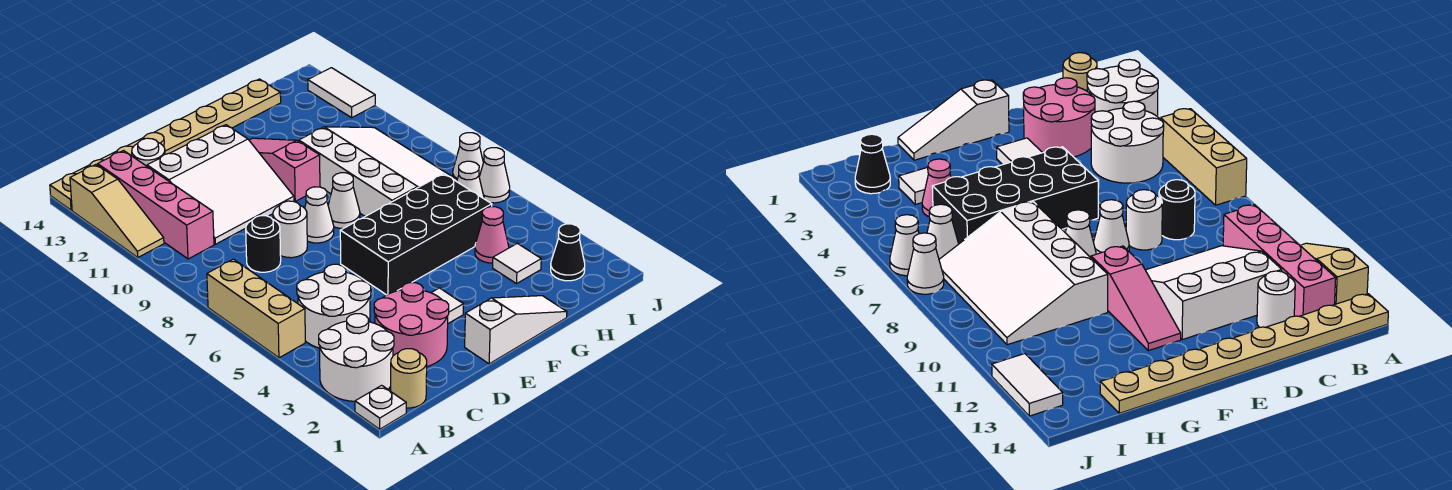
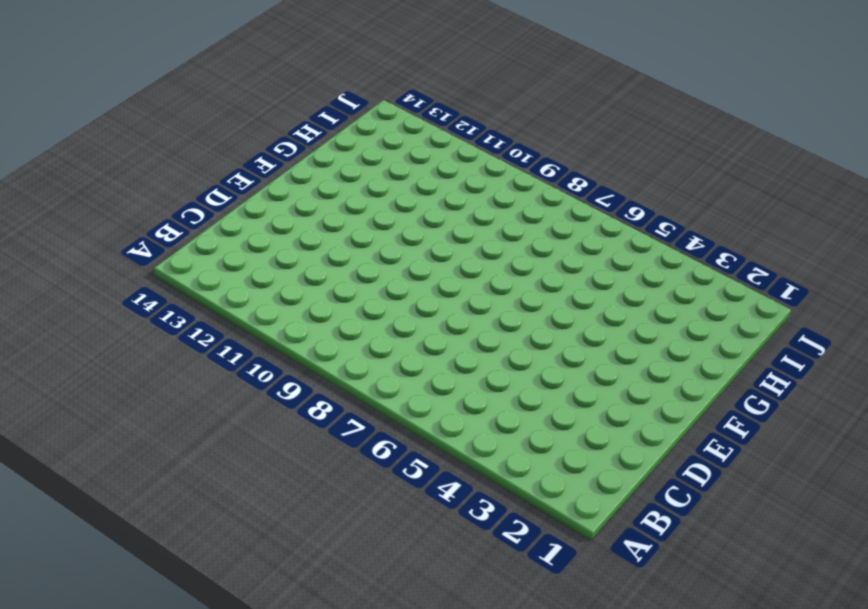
none -> white plate A1 level 1
none -> white round brick A2:B3 level 1
none -> tan brick A5:A7 level 1

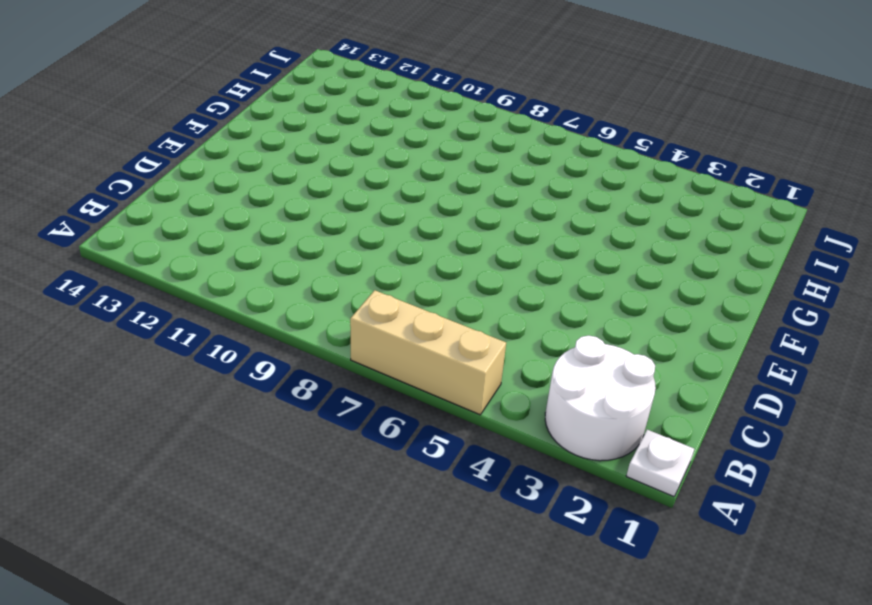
none -> tan slope A11:A13 level 1 top 13
none -> tan plate A14:H14 level 1
none -> tan round brick B1 level 1

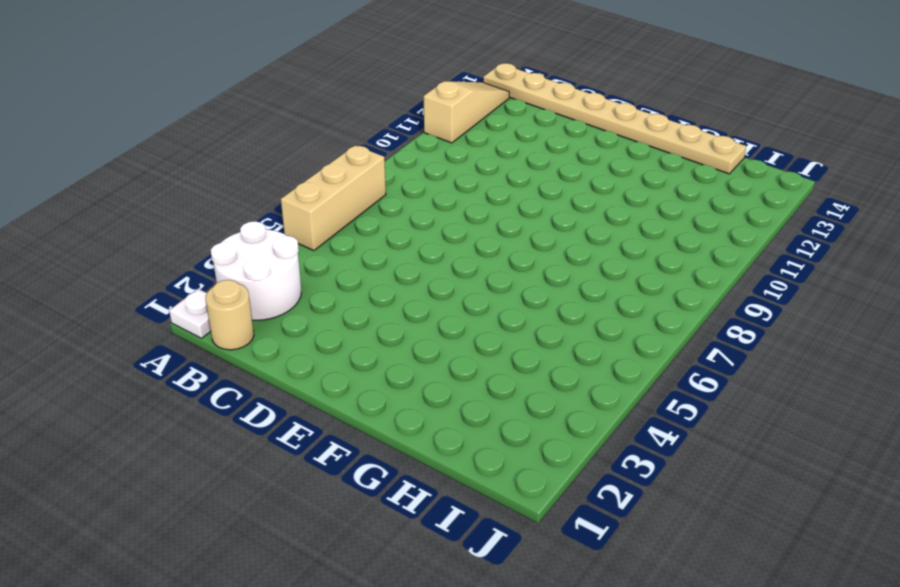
tan slope A11:A13 level 1 top 11 -> tan slope A11:A13 level 1 top 13
none -> white round brick B4:C5 level 1
none -> pink brick B10:B13 level 1
none -> pink round brick C2:D3 level 1

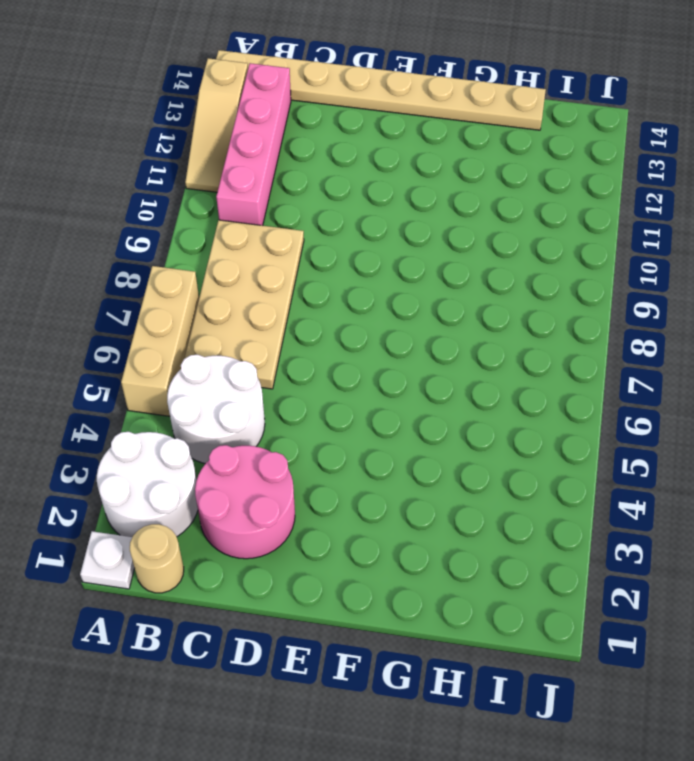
tan plate B6:C9 level 1 -> black round brick C8 level 1
none -> white slope C10:E12 level 1 top 12
none -> white round brick C13 level 1
none -> white round brick D8 level 1

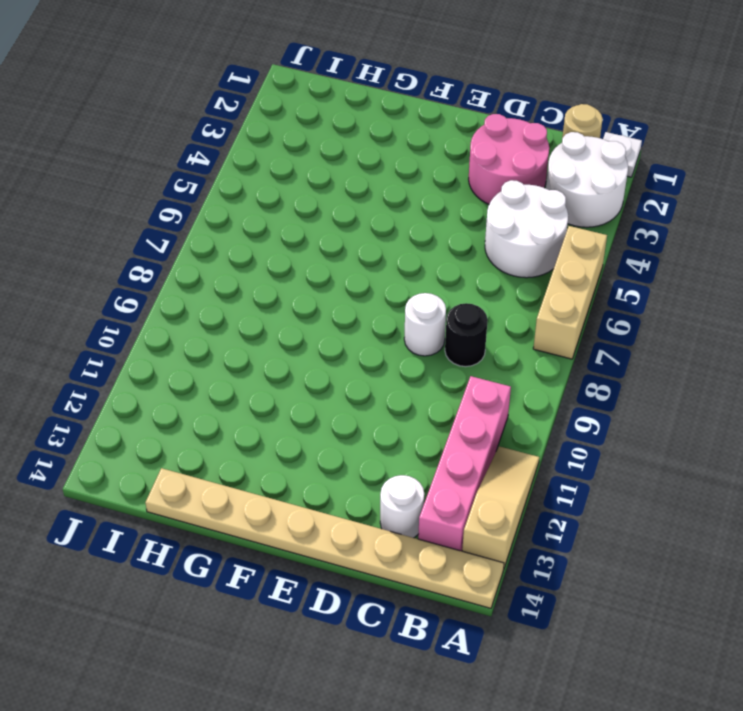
none -> white slope C10:E12 level 1 top 12
none -> white slope E1:G1 level 1 top E
none -> white tile E3 level 1

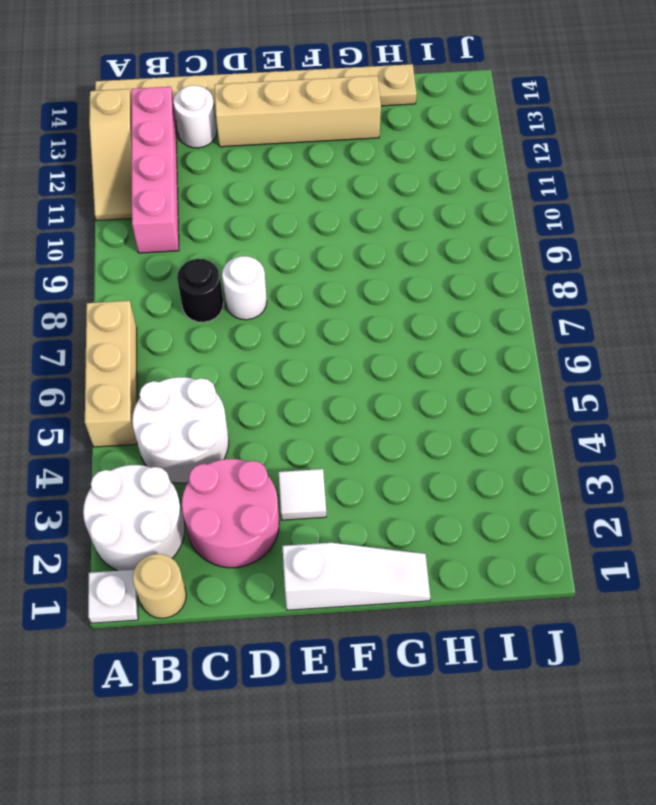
tan brick D13:G13 level 1 -> none
none -> white slope C10:E12 level 1 top 12
none -> black brick E5:H6 level 1
none -> white cone E8 level 1

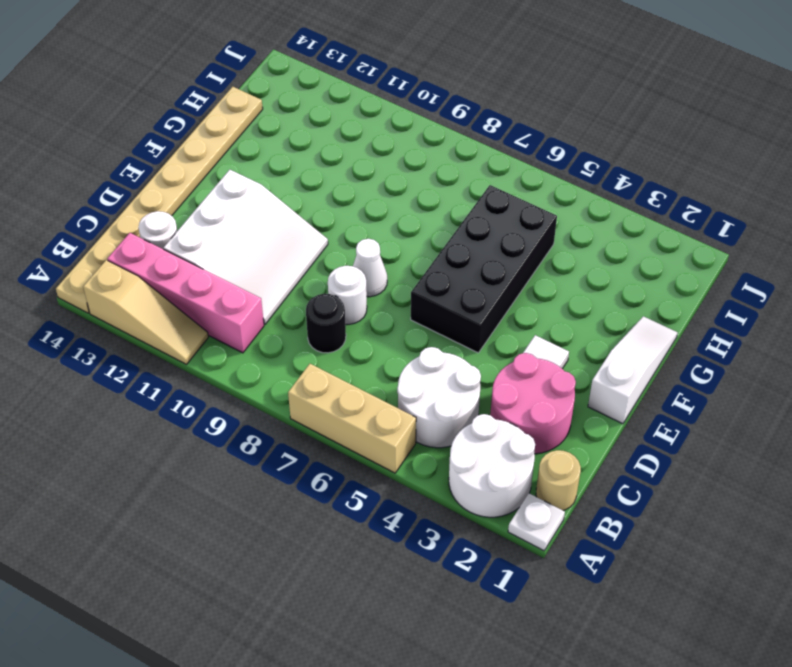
none -> white cone F8 level 1
none -> pink slope F10:F12 level 1 top 10
none -> white slope G7:I10 level 1 top G

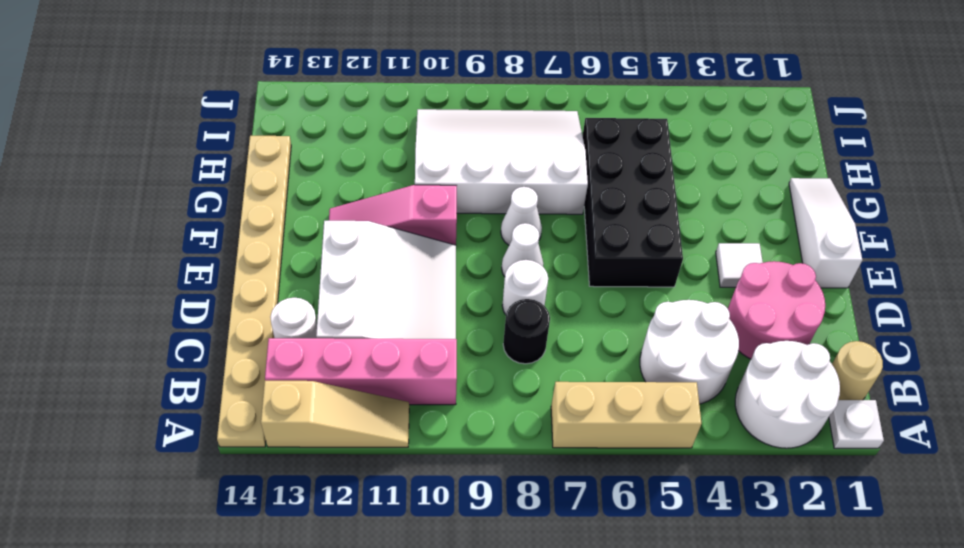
none -> white tile H3 level 1
none -> pink cone H4 level 1
none -> black cone I2 level 1

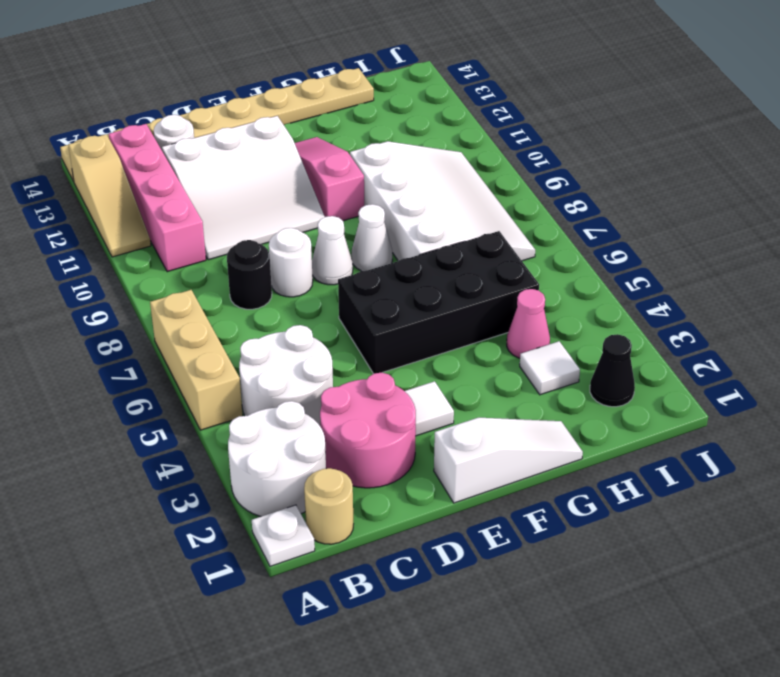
none -> white cone I6 level 1
none -> white cone J6 level 1
none -> white cone J7 level 1

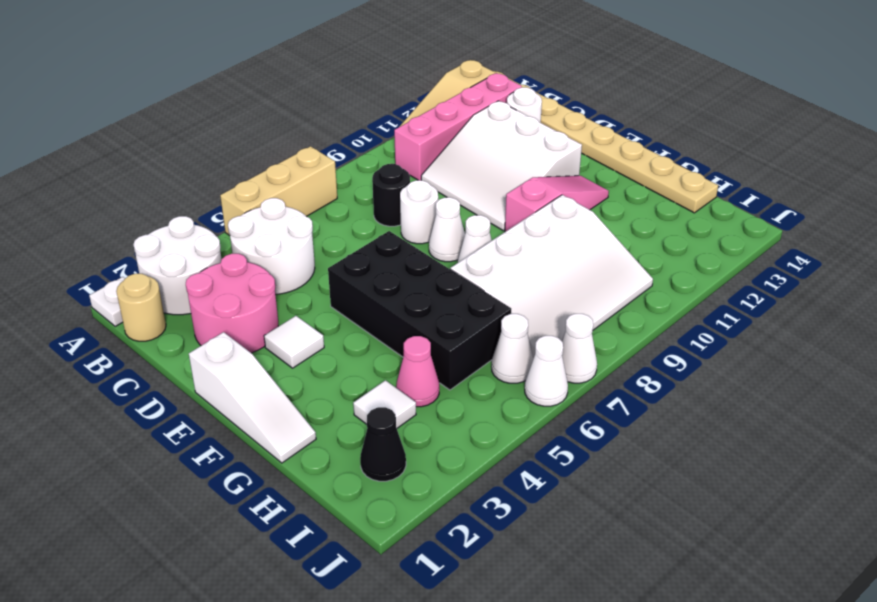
none -> white tile J12:J13 level 1

